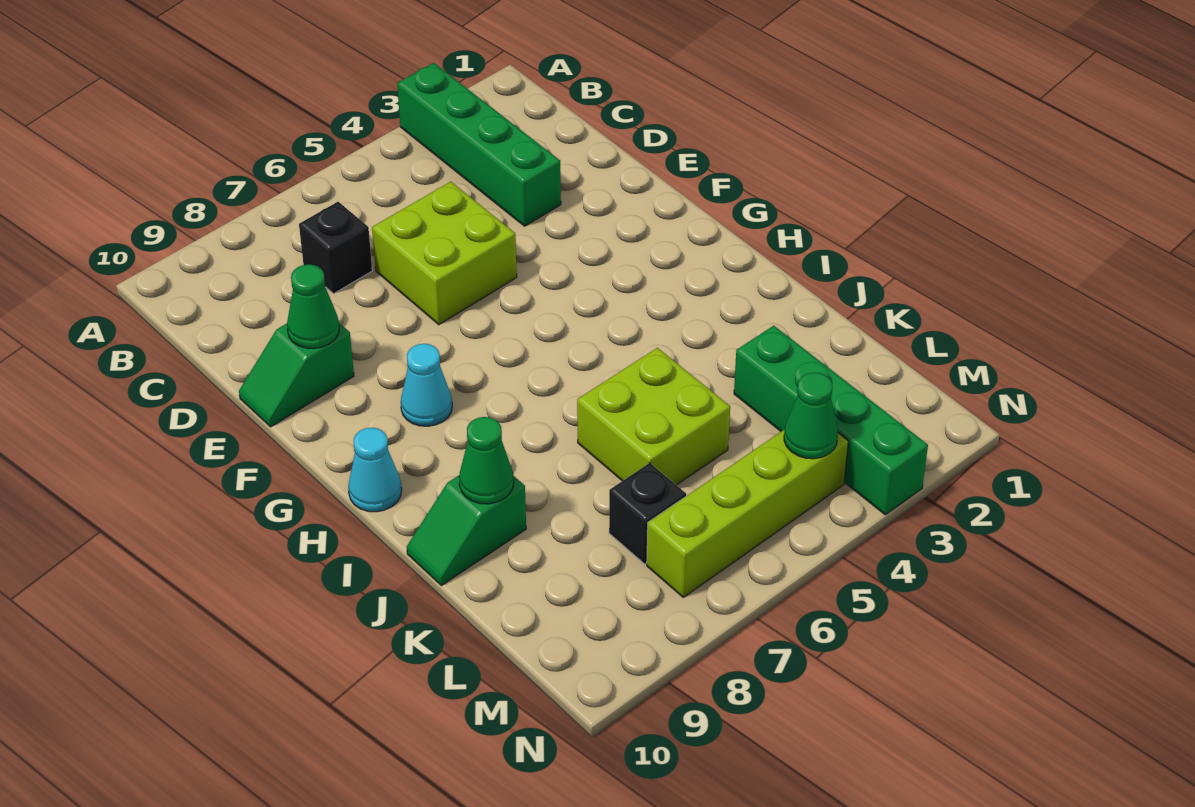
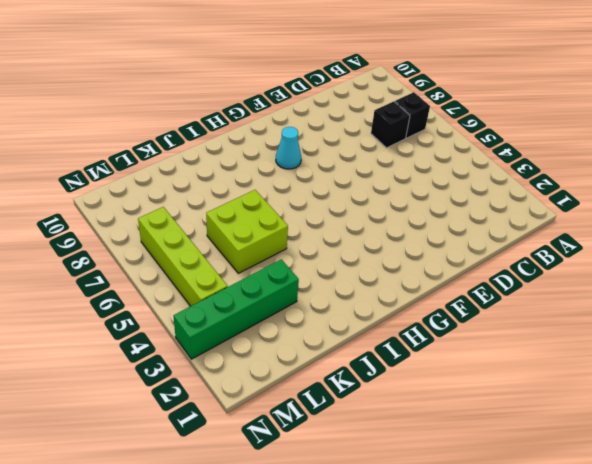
black brick B7 level 1 -> black brick L7 level 1
none -> green brick A3:D3 level 1
none -> lime brick D5:E6 level 1
none -> green slope E9:E10 level 1 top 9

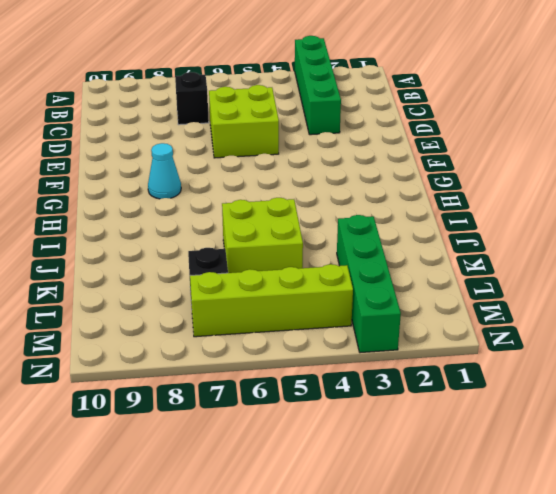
none -> green slope E9:E10 level 1 top 9
none -> cyan cone H10 level 1
none -> green slope J9:J10 level 1 top 9

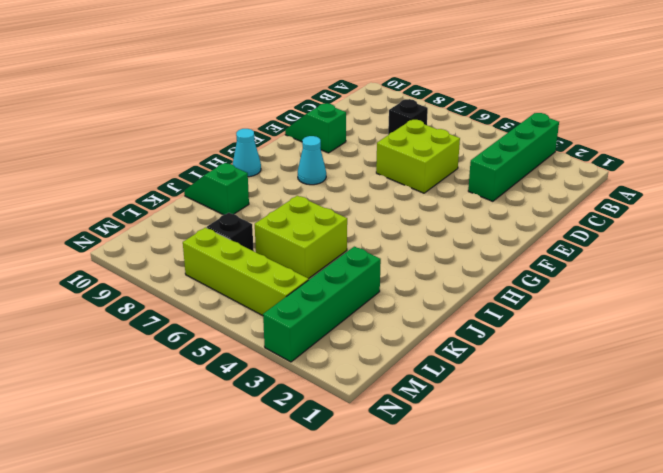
none -> green cone E9 level 2
none -> green cone J9 level 2
none -> green cone M4 level 2

